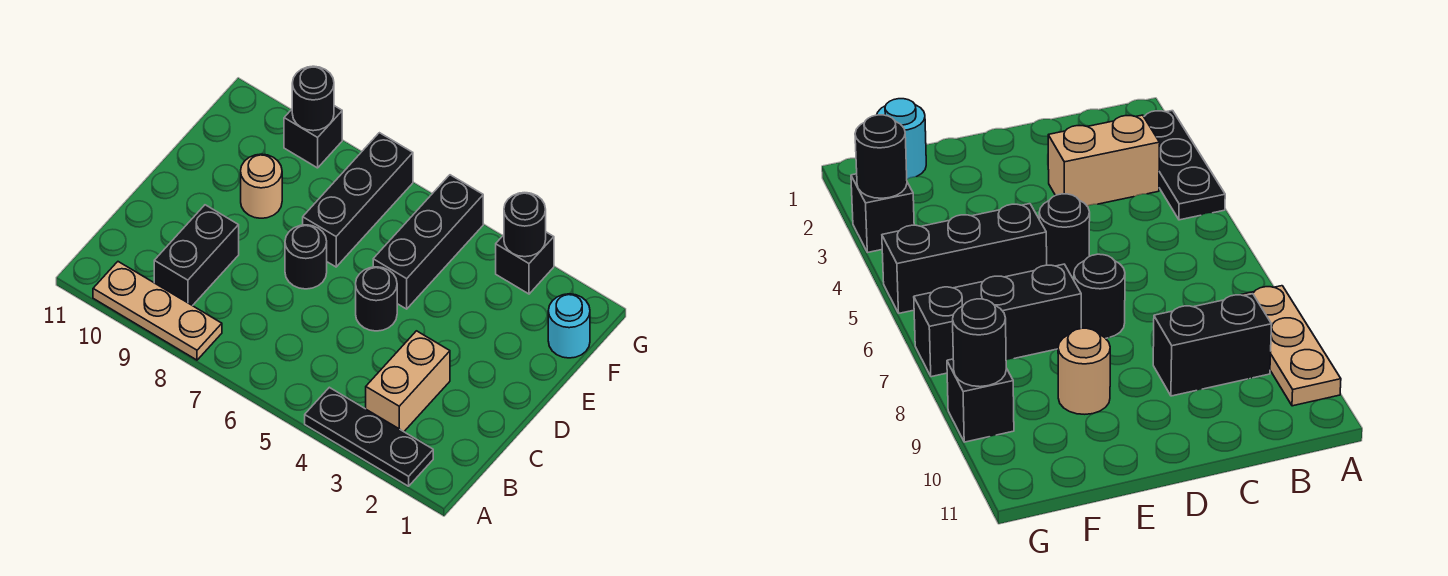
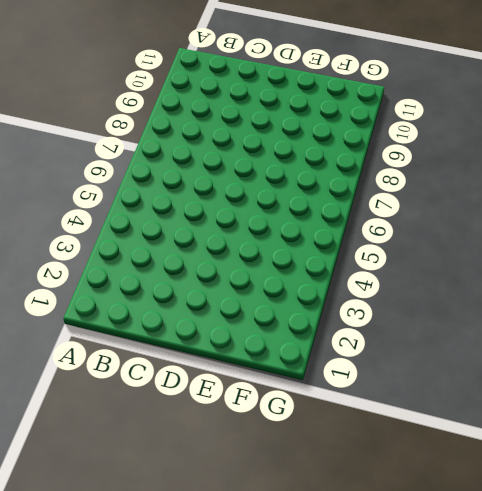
none -> black plate A2:A4 level 1
none -> tan plate A8:A10 level 1
none -> tan brick B3:C3 level 1

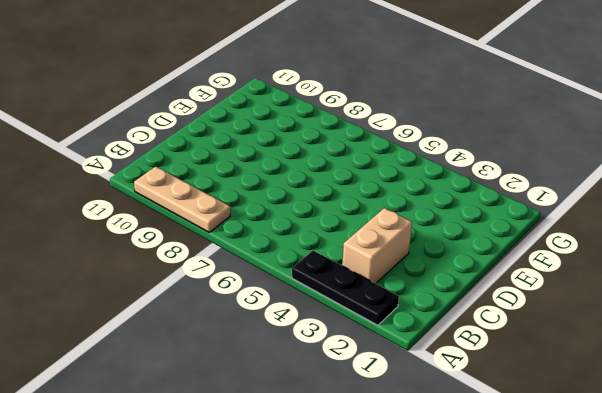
none -> black brick B9:C9 level 1
none -> black round brick D5 level 1
none -> black round brick D7 level 1

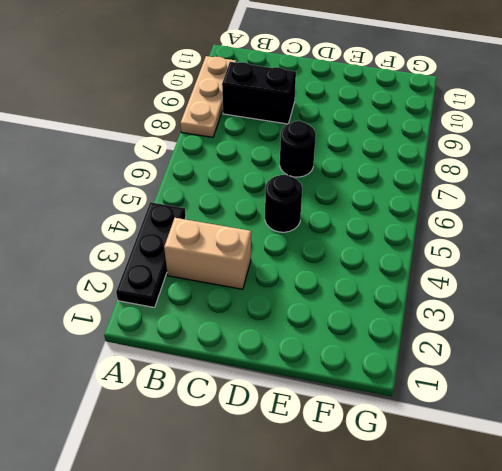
none -> black brick E5:G5 level 1
none -> black brick E7:G7 level 1
none -> tan round brick E9 level 1

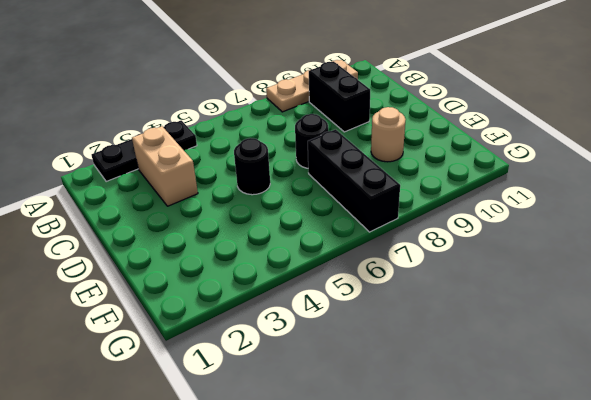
none -> black brick E5:G5 level 1
none -> cyan round brick F1 level 1
none -> black brick G3 level 1

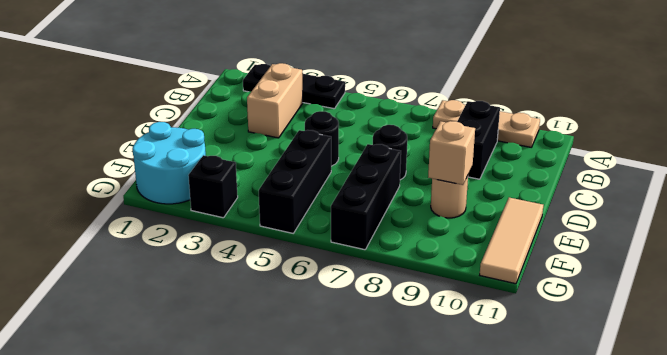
tan brick E9 level 2 -> none
tan tile E11:G11 level 1 -> none
cyan round brick F1:G2 level 1 -> cyan round brick F1 level 1
none -> black brick G9 level 1
none -> black round brick G3 level 2
none -> black round brick G9 level 2

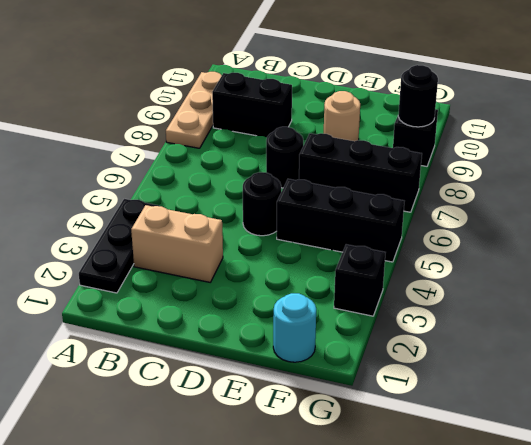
none -> black round brick G3 level 2

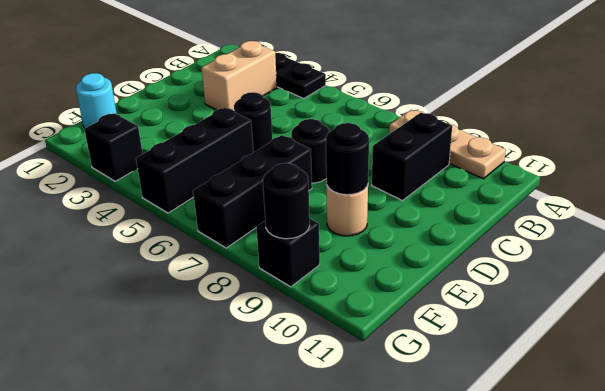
black round brick E9 level 2 -> black round brick G3 level 2

